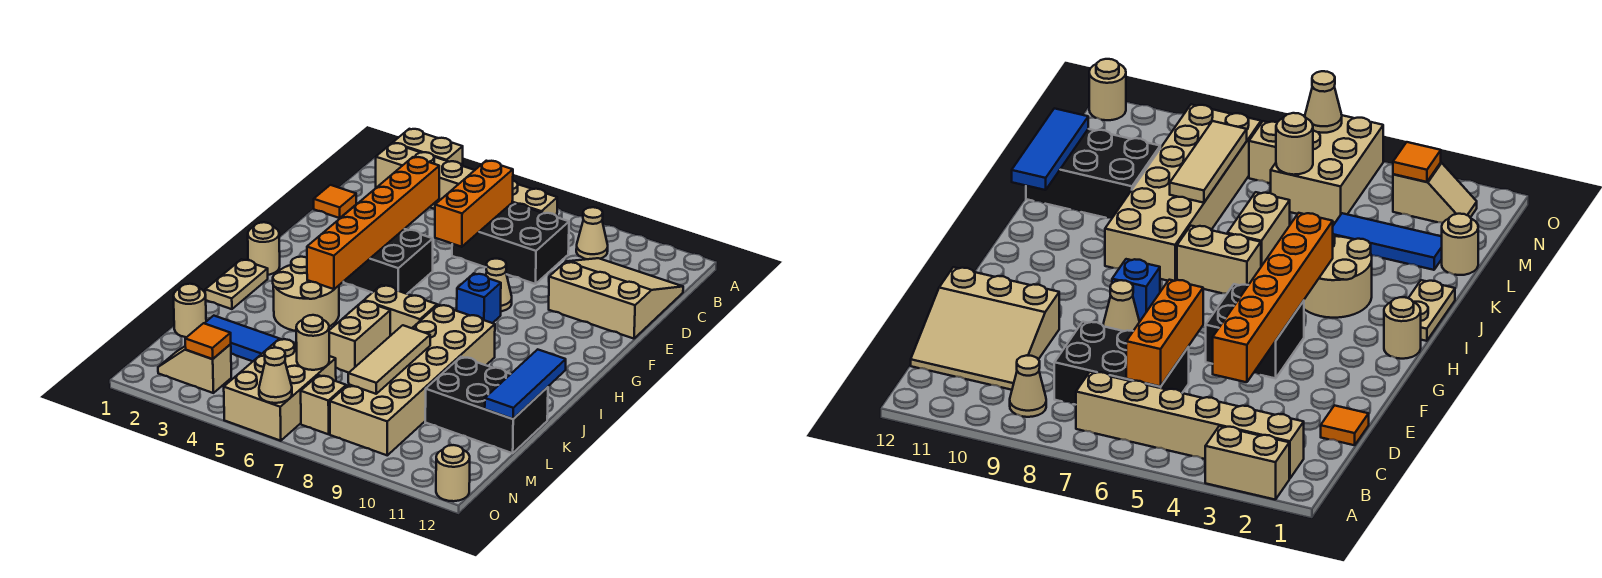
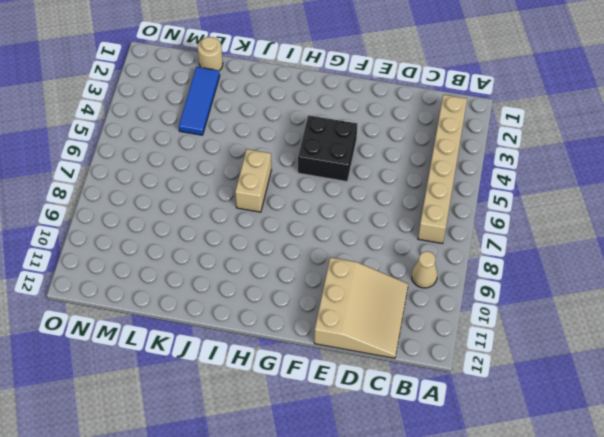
none -> tan brick A2:A3 level 1
none -> black brick C6:D8 level 1
none -> orange tile D1 level 1

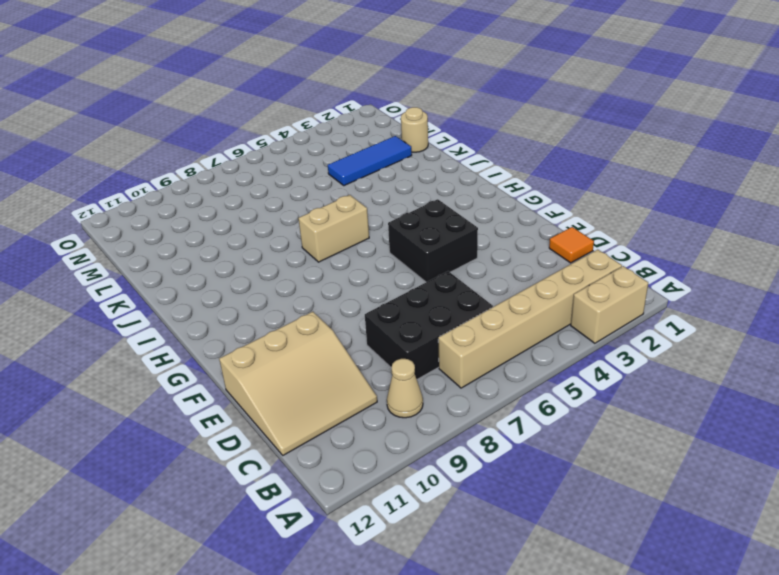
none -> tan cone F8 level 1
none -> blue brick G8 level 1
none -> tan round brick H1 level 1

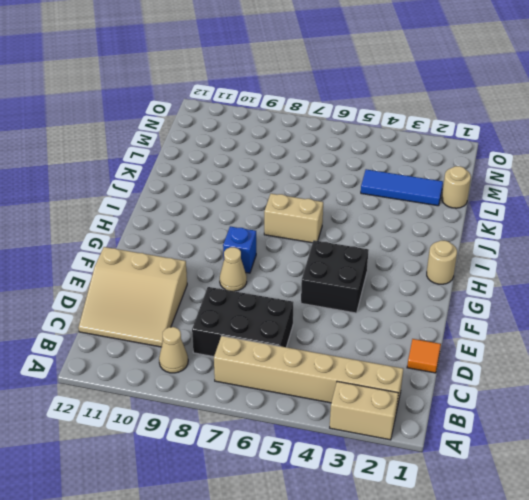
none -> tan plate I1:J1 level 1
none -> tan round brick I3:J4 level 1
none -> tan brick I8:N9 level 1

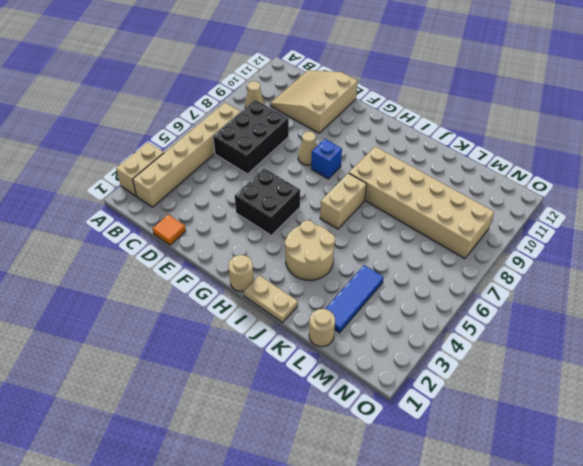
none -> tan brick J6:K6 level 1
none -> black brick K10:L12 level 1
none -> tan brick M5:O6 level 1

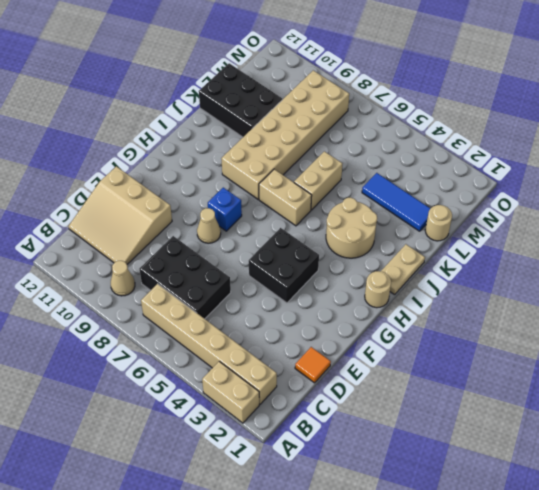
none -> tan brick M5:O6 level 1
none -> tan slope N2:N3 level 1 top 3
none -> tan brick N7 level 1

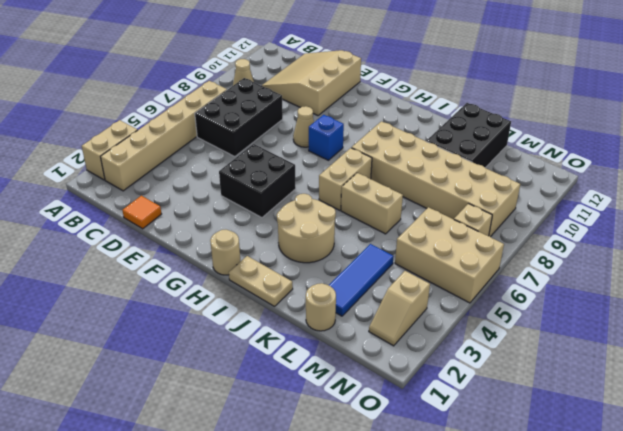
none -> tan round brick O12 level 1
none -> orange brick C6:E6 level 2
none -> orange brick D4:I4 level 2

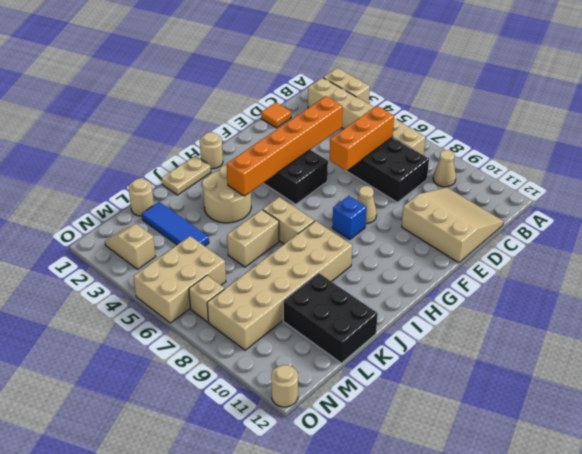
none -> blue tile J12:L12 level 2
none -> tan tile K8:M8 level 2
none -> tan round brick M6 level 2

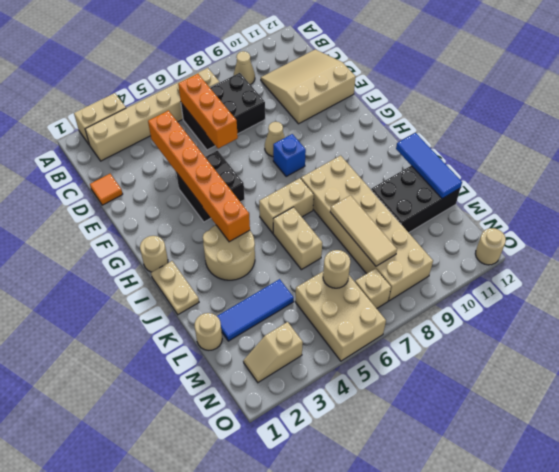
none -> orange tile N3 level 2
none -> tan cone O6 level 2

